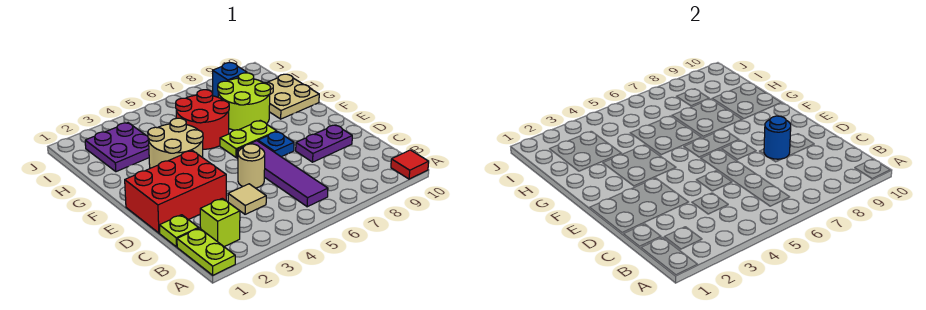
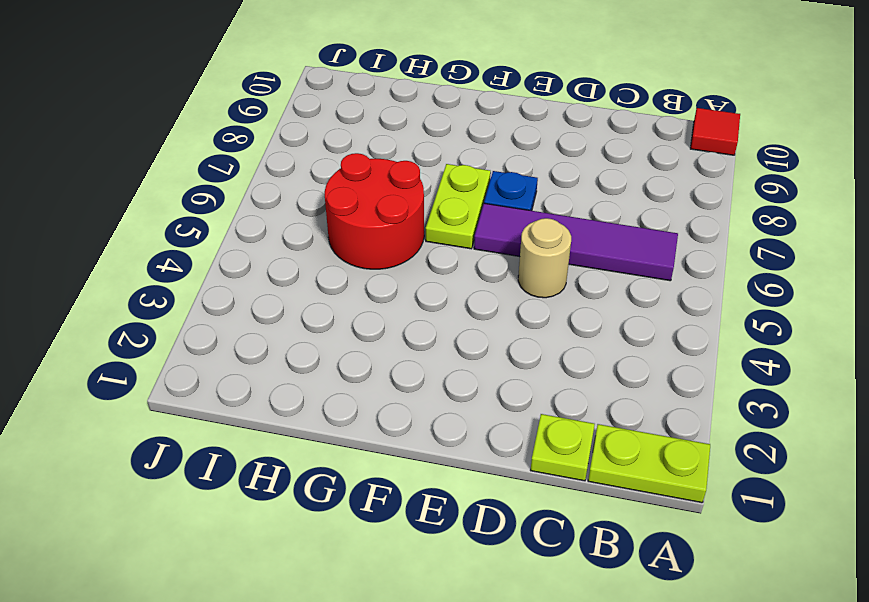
none -> lime brick B2 level 1
none -> tan tile C4 level 1
none -> red brick D1:E3 level 1

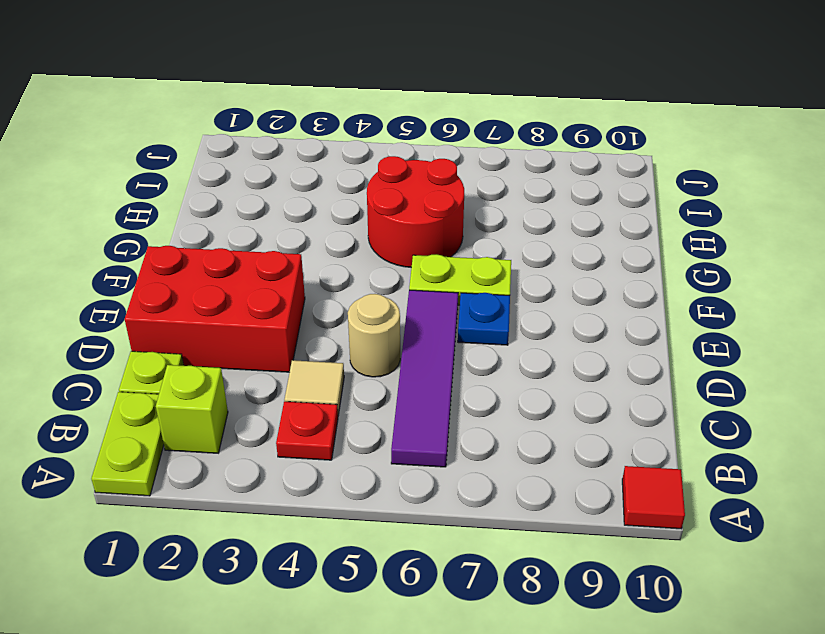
red plate B4 level 1 -> none
none -> purple plate D8:D9 level 1
none -> tan round brick F3:G4 level 1
none -> lime round brick G7:H8 level 1

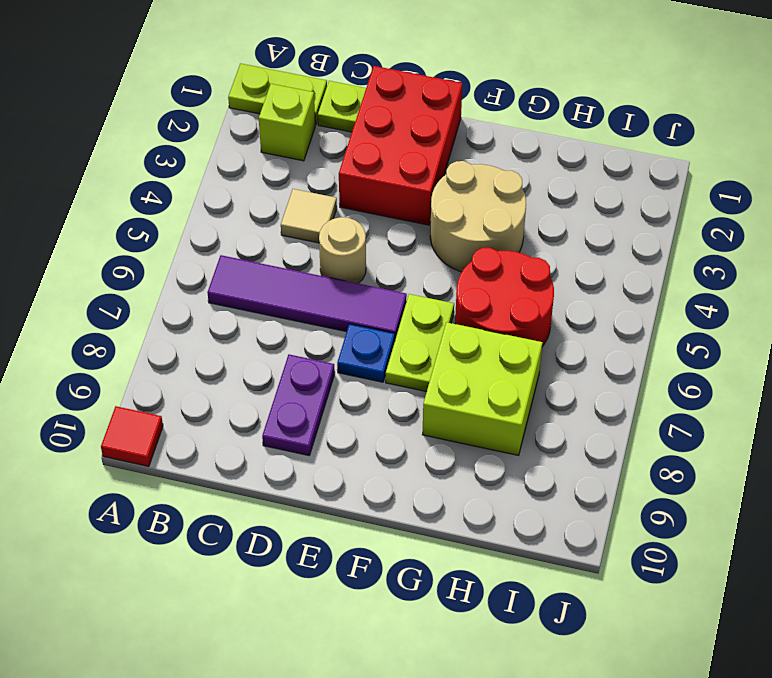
lime brick G7:H8 level 1 -> lime round brick G7:H8 level 1
none -> tan plate G9:H10 level 1
none -> purple plate H2:I3 level 1
none -> blue brick I8 level 1

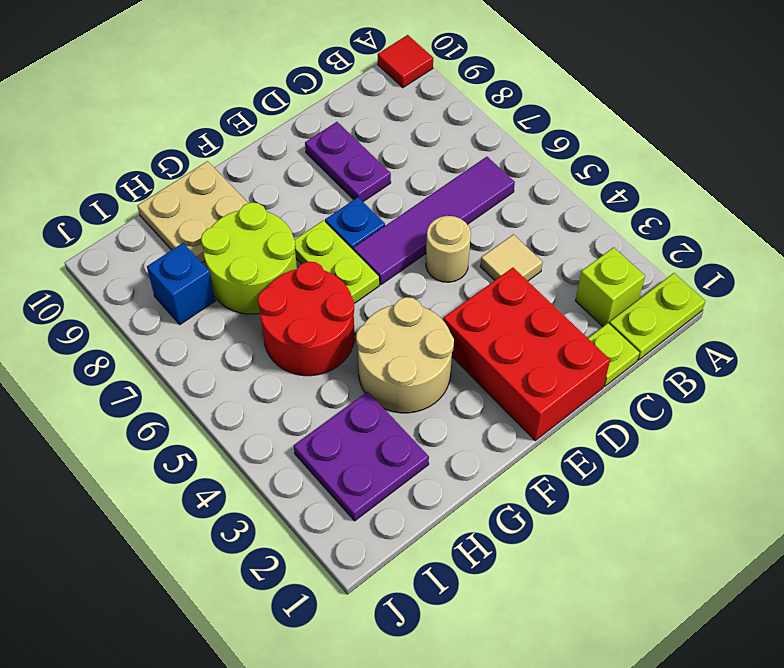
none -> blue round brick D8 level 2

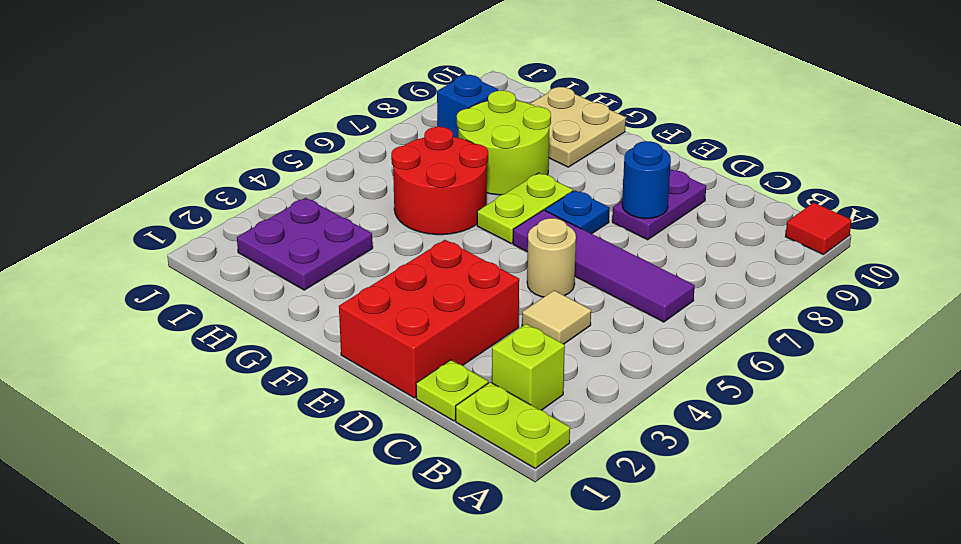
none -> tan round brick F3:G4 level 1

